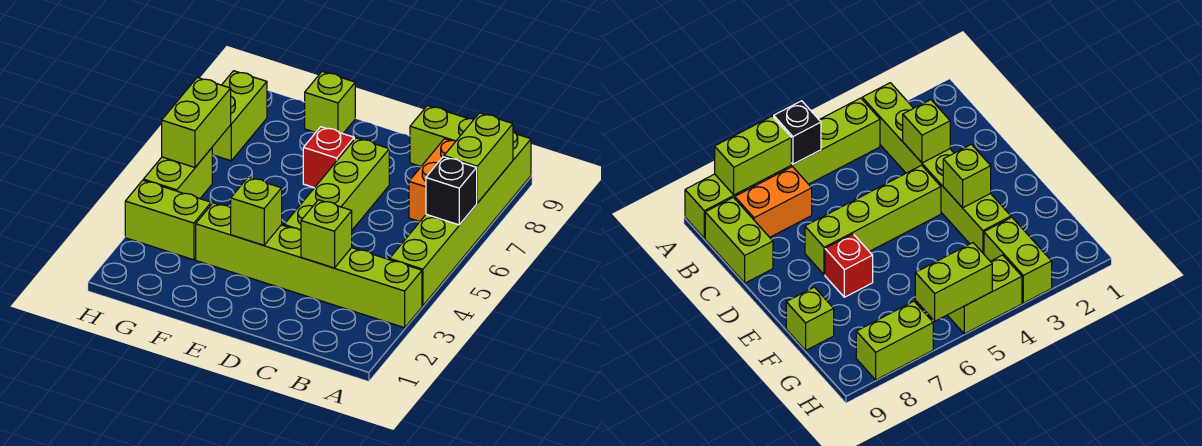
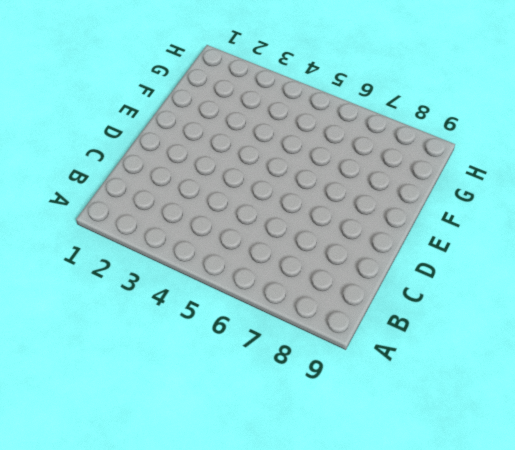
none -> lime brick A3:F3 level 1
none -> lime brick A4:A9 level 1
none -> orange brick B7:B8 level 1

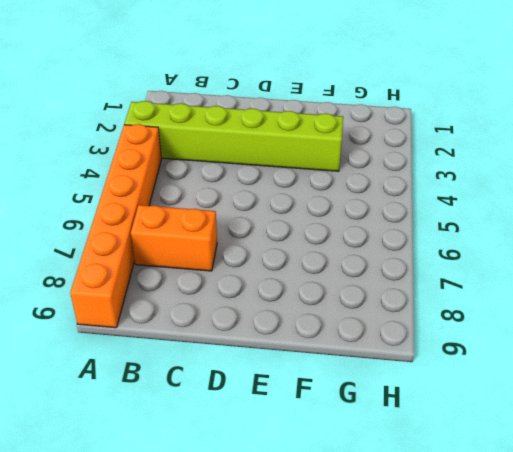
orange brick A4:A9 level 1 -> lime brick A4:A9 level 1
orange brick B7:C7 level 1 -> orange brick B7:B8 level 1
none -> lime brick B9:C9 level 1
none -> lime brick D4:D7 level 1
none -> red brick E7 level 1

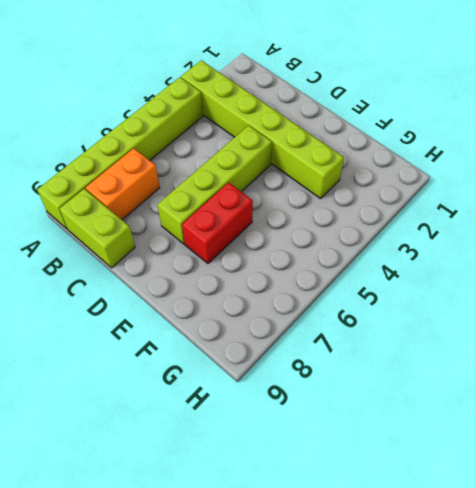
red brick E6:E7 level 1 -> red brick E7 level 1
none -> lime brick F9 level 1
none -> lime brick G3:H3 level 1
none -> lime brick H4:H5 level 1

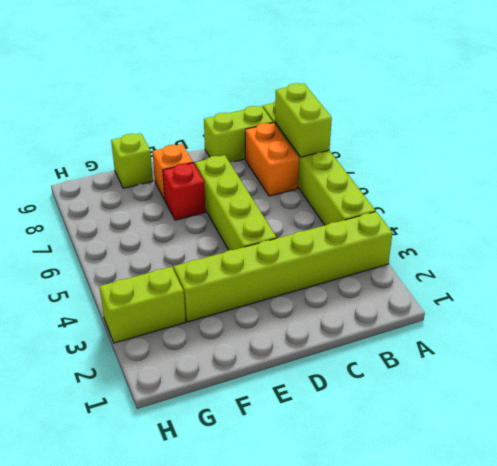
orange brick E8 level 1 -> none
none -> lime brick H4:H5 level 1
none -> lime brick H7:H8 level 1
none -> black brick A6 level 2

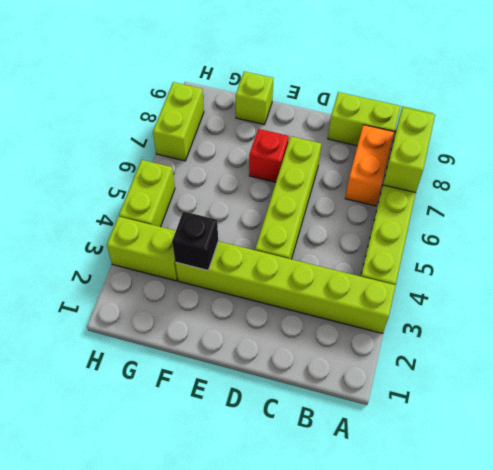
black brick F3 level 2 -> black brick A6 level 2
none -> lime brick C3 level 2
none -> lime brick E3 level 2
none -> lime brick H5:H6 level 2

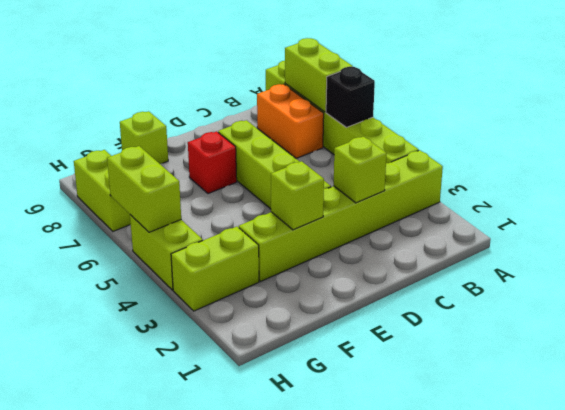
none -> lime brick B9:C9 level 1

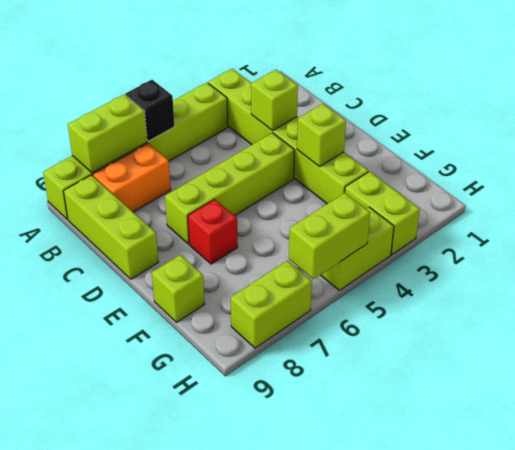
lime brick B9:D9 level 1 -> lime brick B9:C9 level 1

